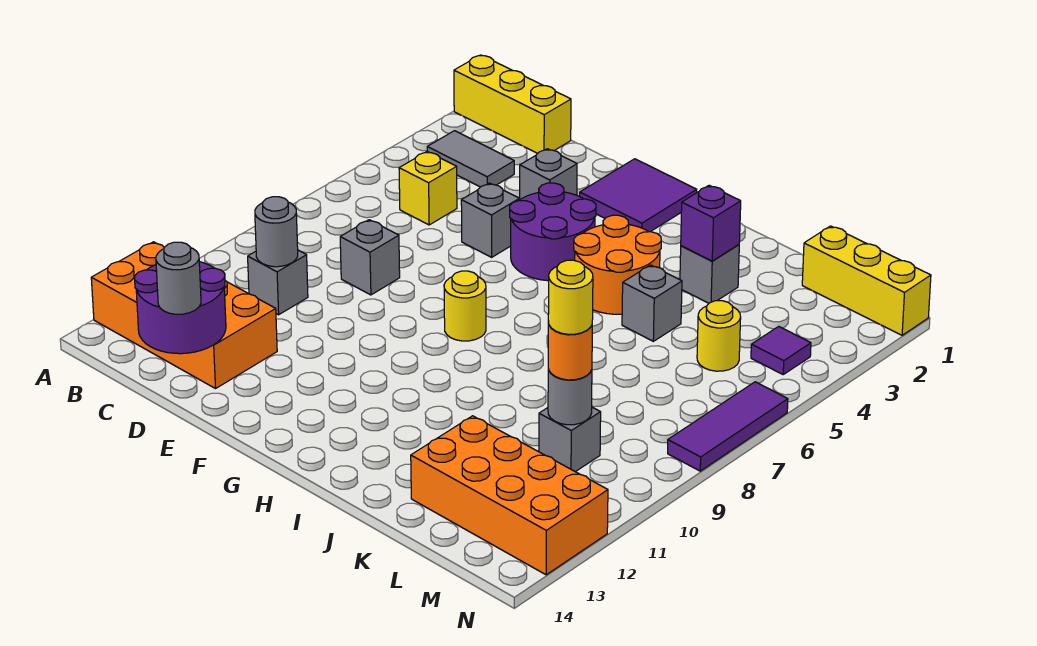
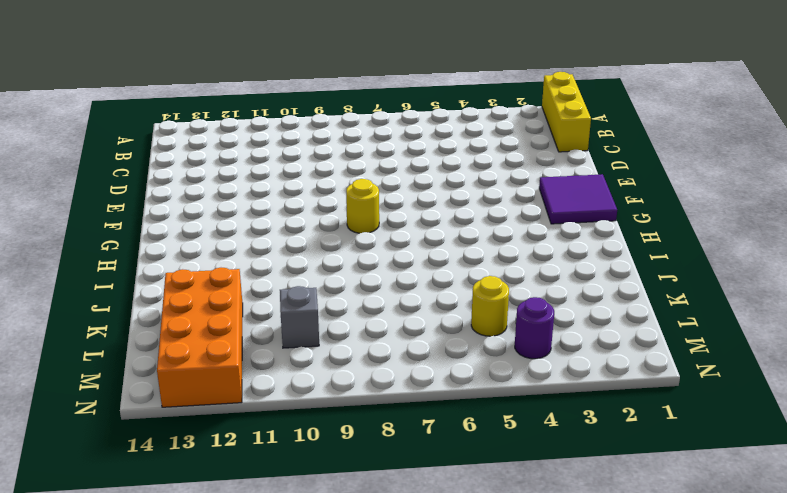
purple round brick M4 level 1 -> purple tile M4 level 1
none -> orange brick A12:D13 level 1
none -> grey tile B3:C3 level 1
none -> yellow brick C5 level 1

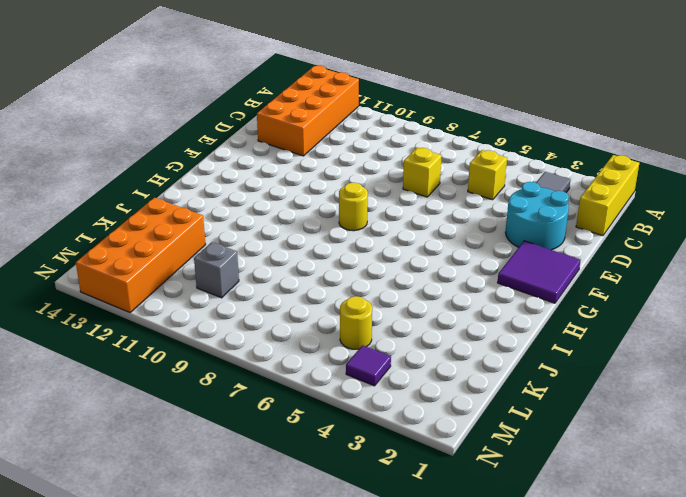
cyan round brick D2:E3 level 1 -> grey brick E3 level 1
yellow brick D7 level 1 -> none
none -> grey brick C10 level 1
none -> grey brick D8 level 1
none -> grey brick E5 level 1

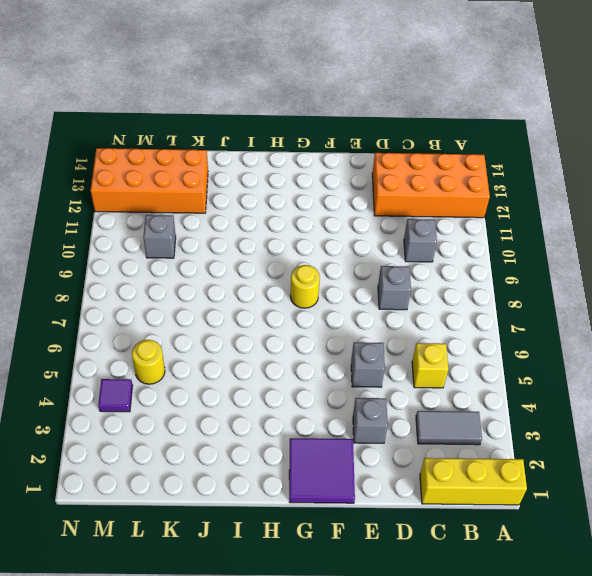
none -> purple round brick F4:G5 level 1
none -> orange round brick H4:I5 level 1
none -> grey brick J3 level 1

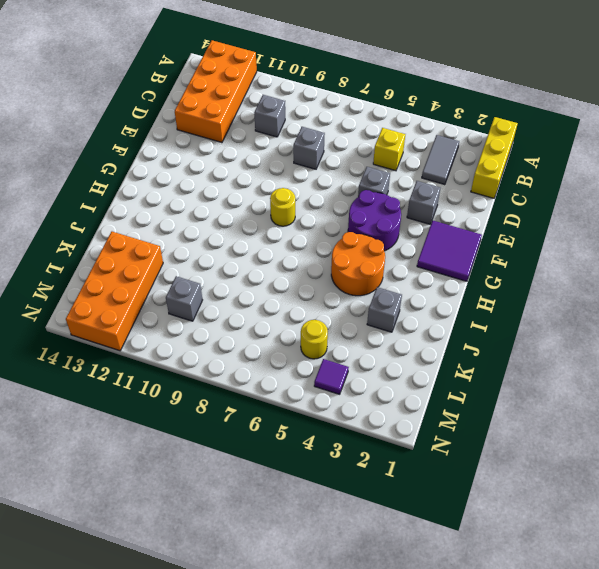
none -> grey brick J5 level 1
none -> yellow brick L1:N1 level 1
none -> purple tile N6:N8 level 1

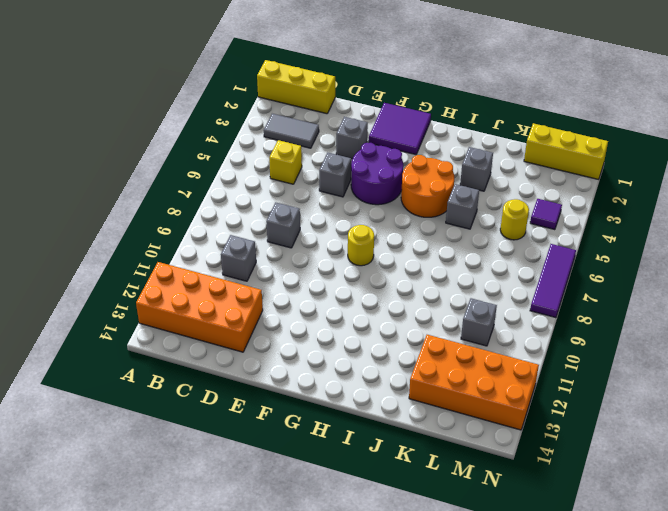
none -> grey round brick C10 level 2
none -> purple round brick C13:D14 level 2
none -> purple brick J3 level 2

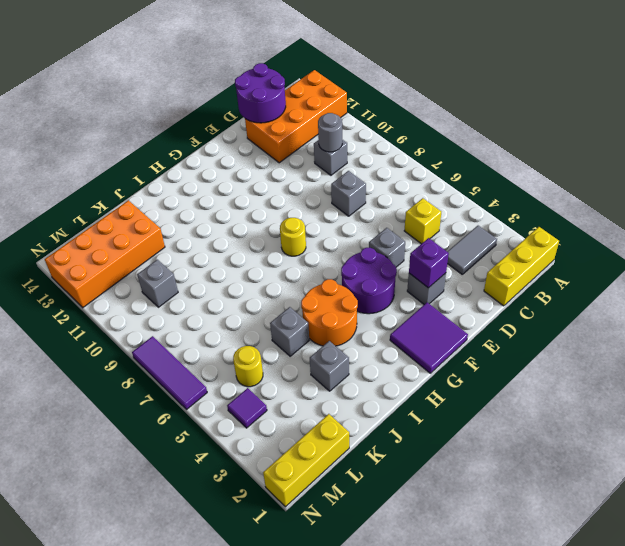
purple brick E3 level 2 -> purple brick J3 level 2
none -> grey round brick L10 level 2
none -> grey round brick D14 level 3
none -> orange round brick L10 level 3

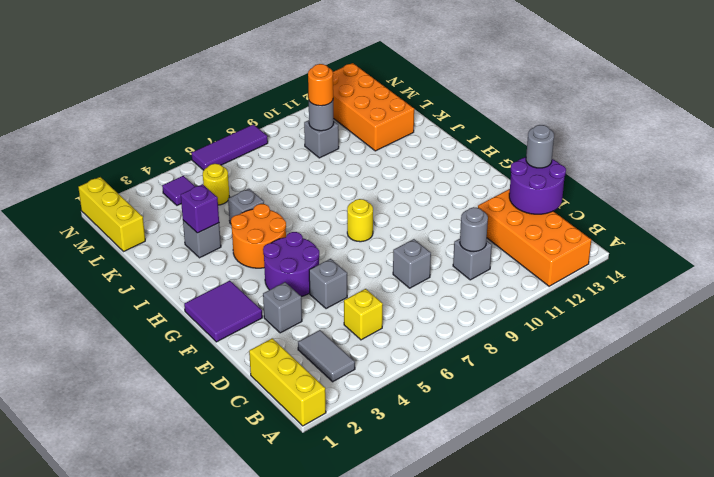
none -> yellow round brick L10 level 4

